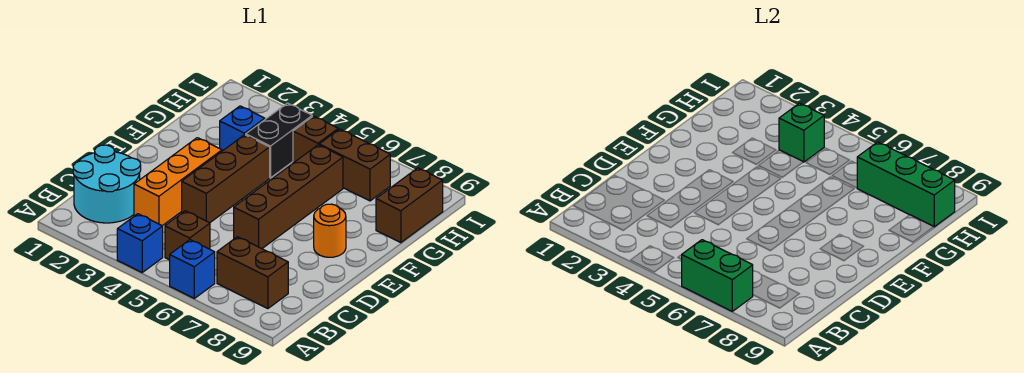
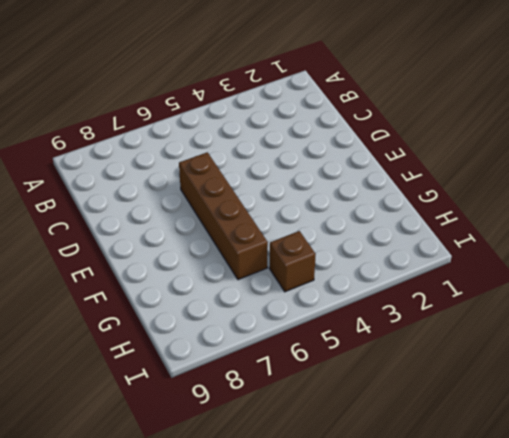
none -> blue brick A4 level 1
none -> blue brick A6 level 1
none -> cyan round brick B1:C2 level 1

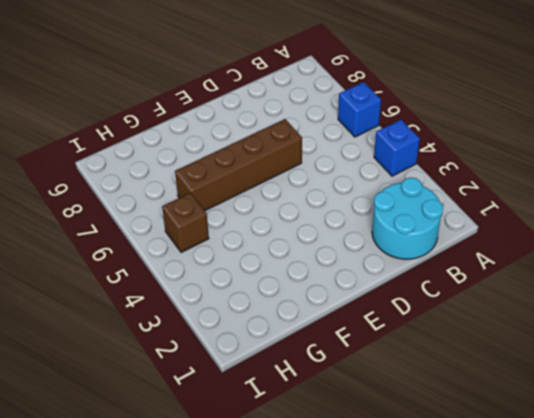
none -> brown brick B5 level 1
none -> brown brick B7:B8 level 1
none -> orange brick C3:E3 level 1

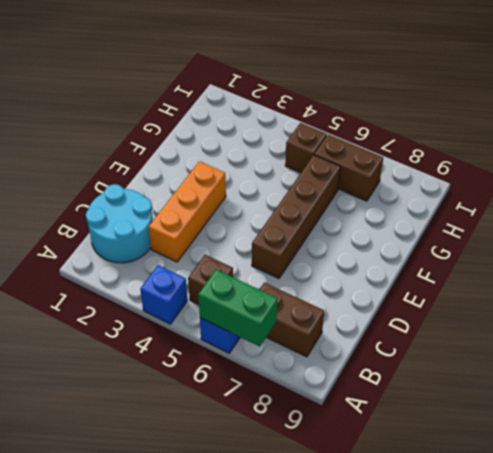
none -> brown brick D4:F4 level 1
none -> orange round brick E8 level 1
none -> blue brick G3 level 1

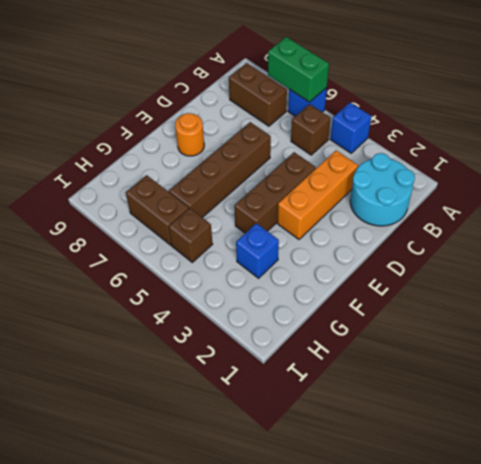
none -> black brick G4:H4 level 1
none -> brown brick G9:H9 level 1
none -> green brick H4 level 2

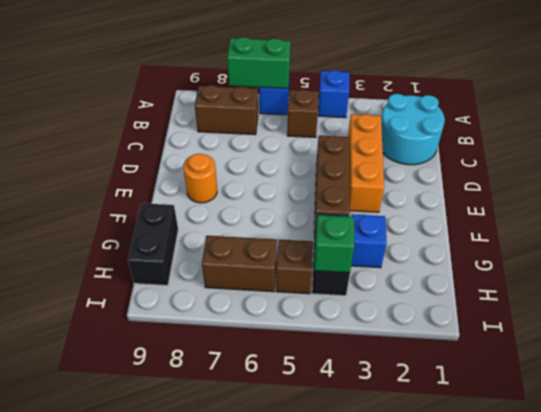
black brick G9:H9 level 1 -> brown brick G9:H9 level 1
none -> brown brick D6:G6 level 1
none -> green brick H7:H9 level 2

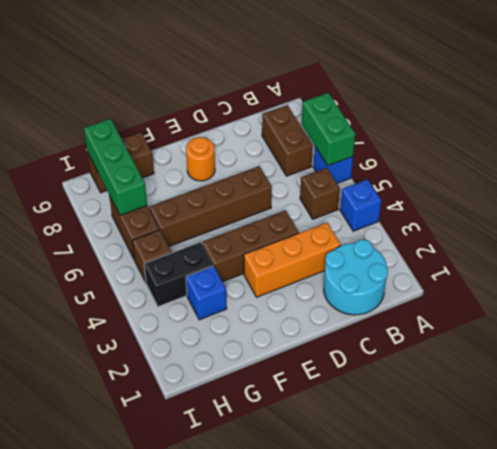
none -> green brick H4 level 2

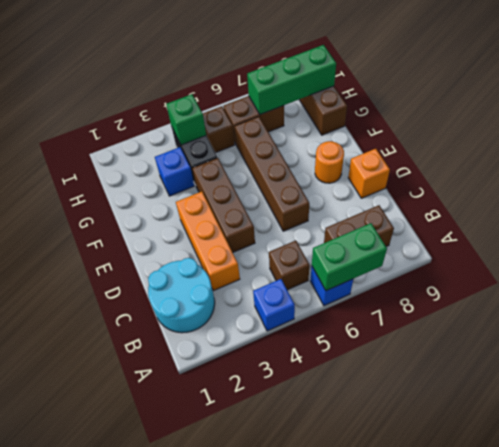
orange brick D9 level 1 -> none

